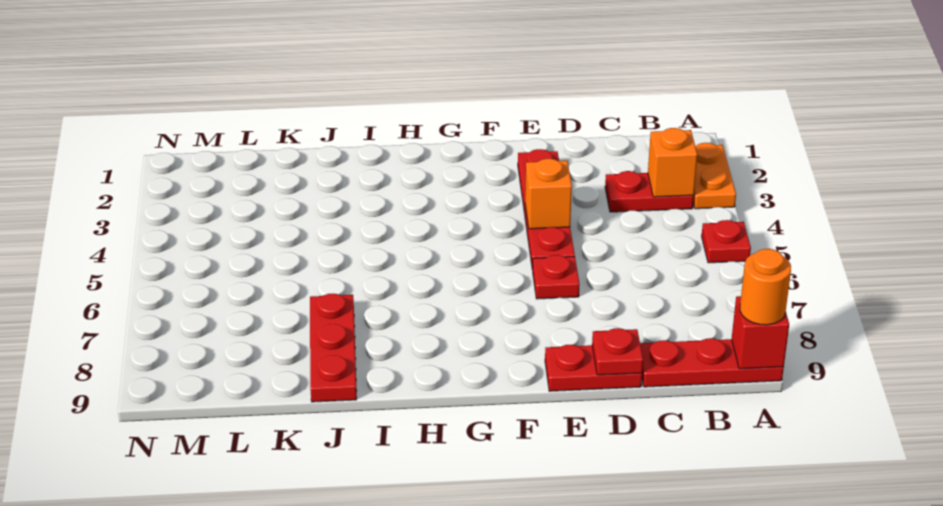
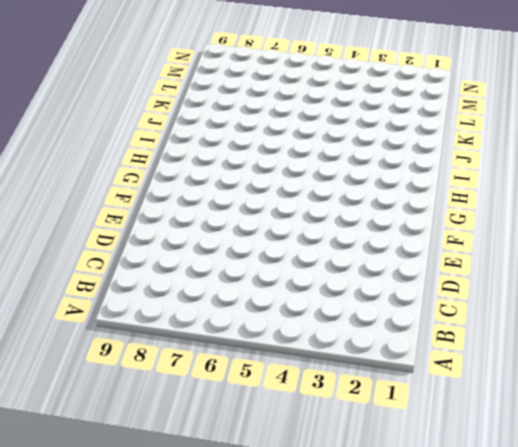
none -> orange plate A2:A3 level 1
none -> red plate A5 level 1
none -> red plate A9:C9 level 1

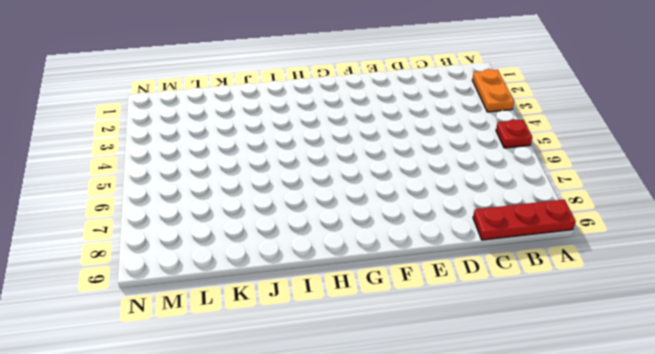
none -> red plate B3:C3 level 1
none -> red plate D9:E9 level 1
none -> red plate E2:E5 level 1

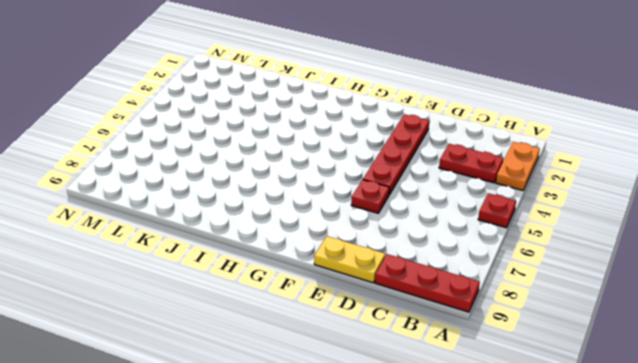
yellow plate D9:E9 level 1 -> red plate D9:E9 level 1
none -> red plate J7:J9 level 1
none -> red brick A9 level 2
none -> orange brick B3 level 2

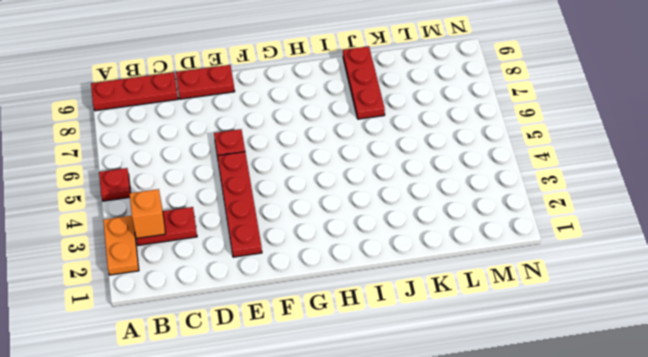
none -> red brick A9 level 2
none -> red plate D9 level 2
none -> orange brick E4 level 2

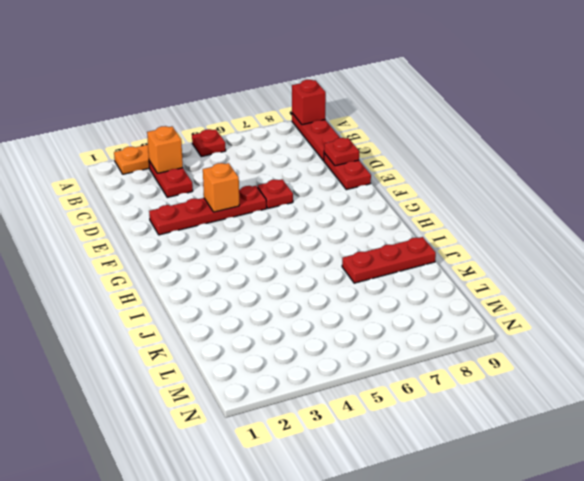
none -> orange round brick A9 level 3

